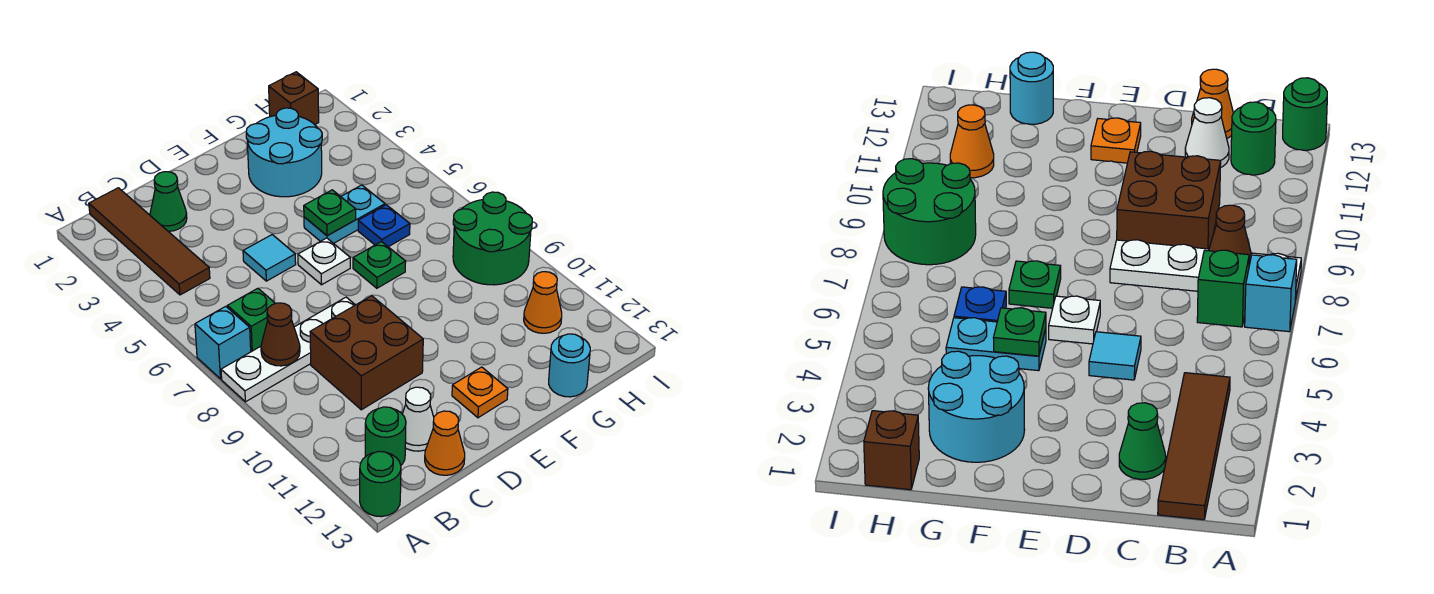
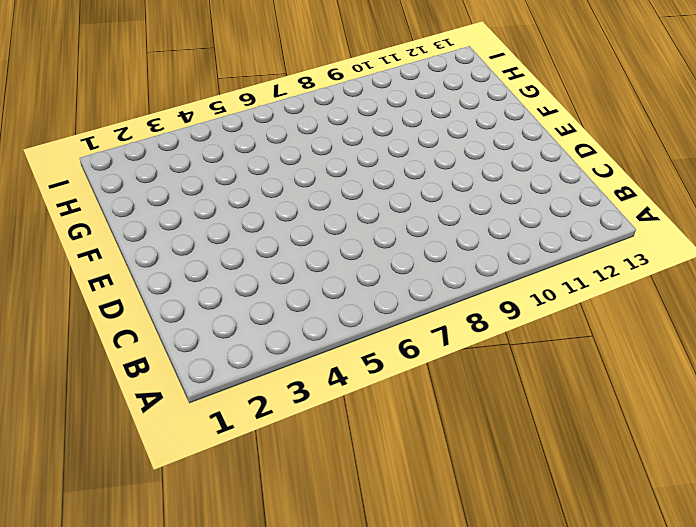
none -> cyan brick A7 level 1
none -> white plate A8:D8 level 1
none -> green round brick A13 level 1

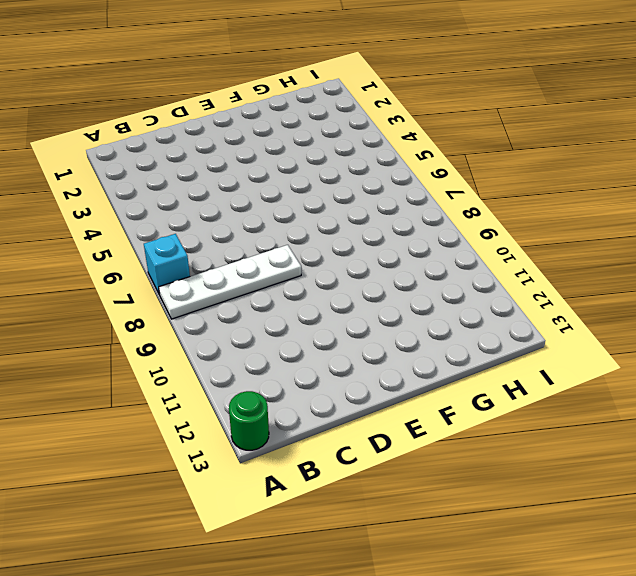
none -> brown tile B1:B4 level 1
none -> green brick B7 level 1
none -> green round brick B12 level 1

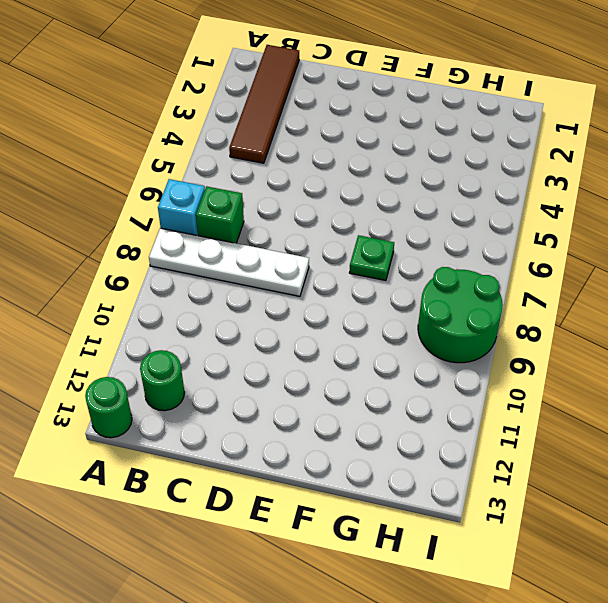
none -> green cone C2 level 1
none -> brown brick C9:D10 level 1
none -> white cone C12 level 1

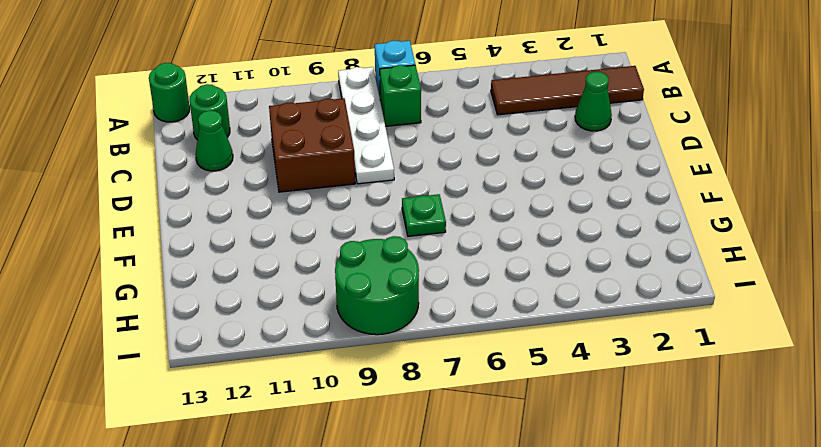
green cone C12 level 1 -> white cone C12 level 1
none -> orange cone C13 level 1
none -> cyan tile D5 level 1
none -> white plate E6 level 1

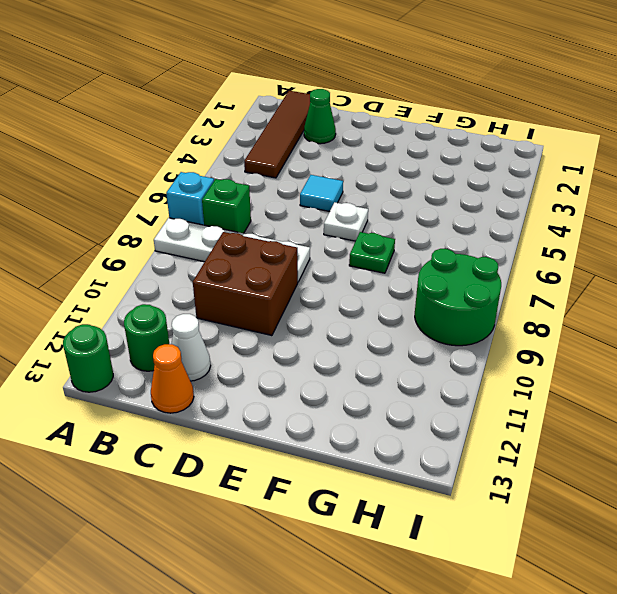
none -> orange plate E12 level 1
none -> cyan round brick F2:G3 level 1
none -> cyan plate F5:G5 level 1

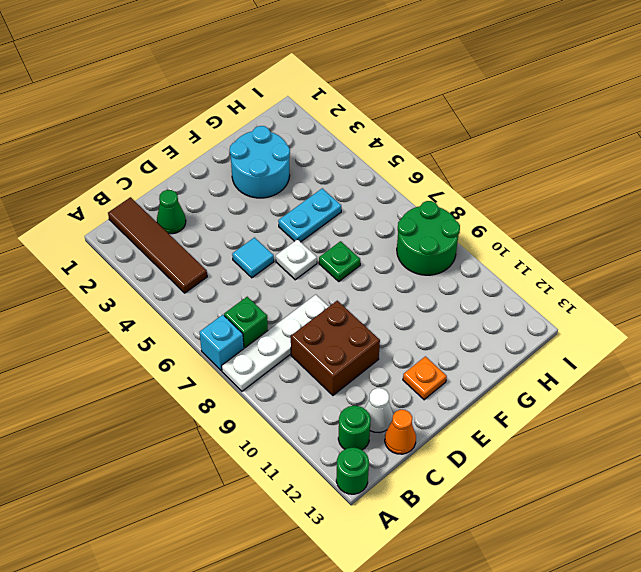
none -> blue plate G6 level 1
none -> cyan round brick G13 level 1
none -> brown brick H1 level 1

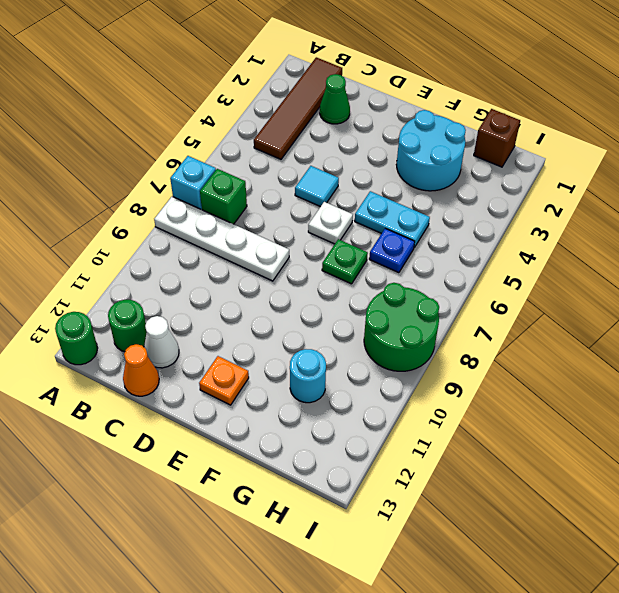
cyan round brick G11 level 1 -> cyan round brick G13 level 1
none -> brown brick C9:D10 level 1
none -> orange cone H11 level 1
none -> brown cone B8 level 2

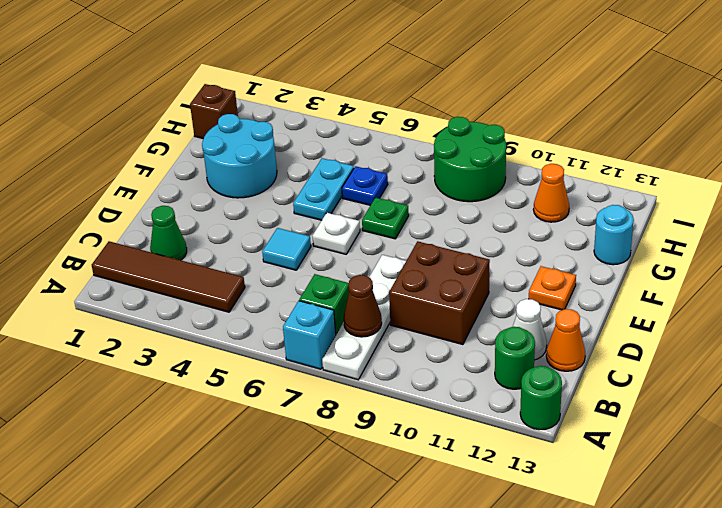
none -> green plate F5 level 2

